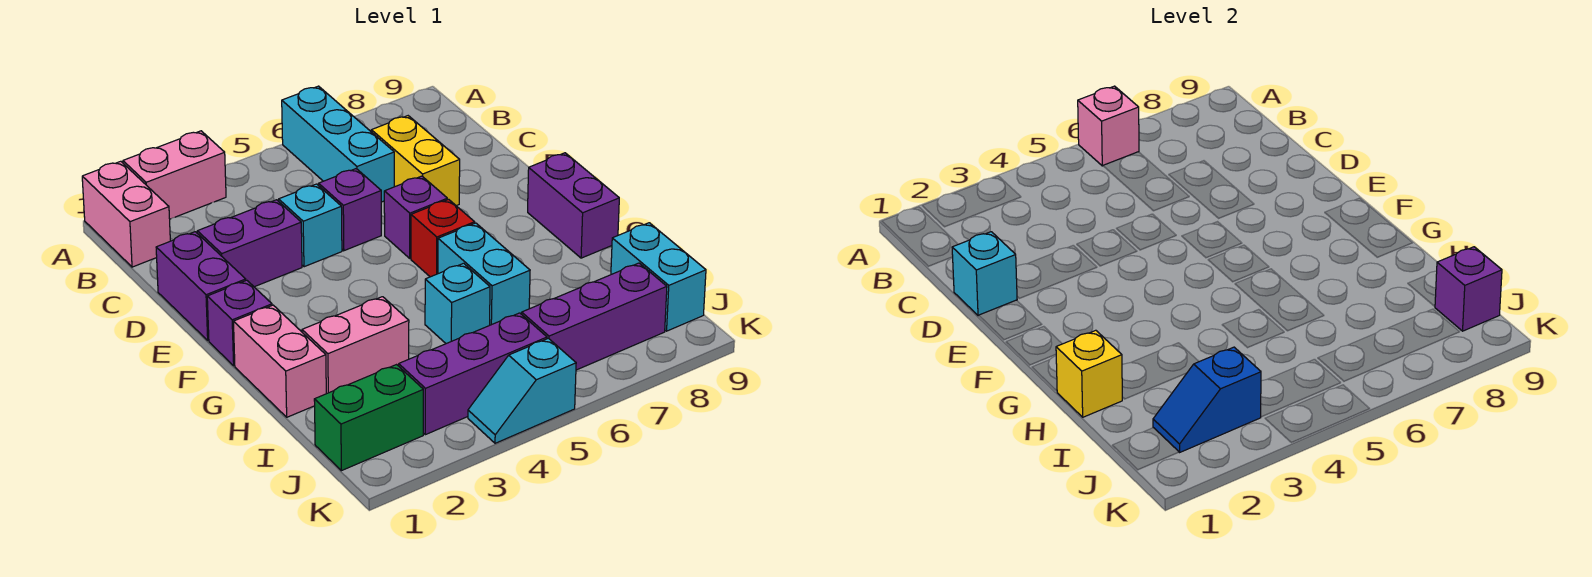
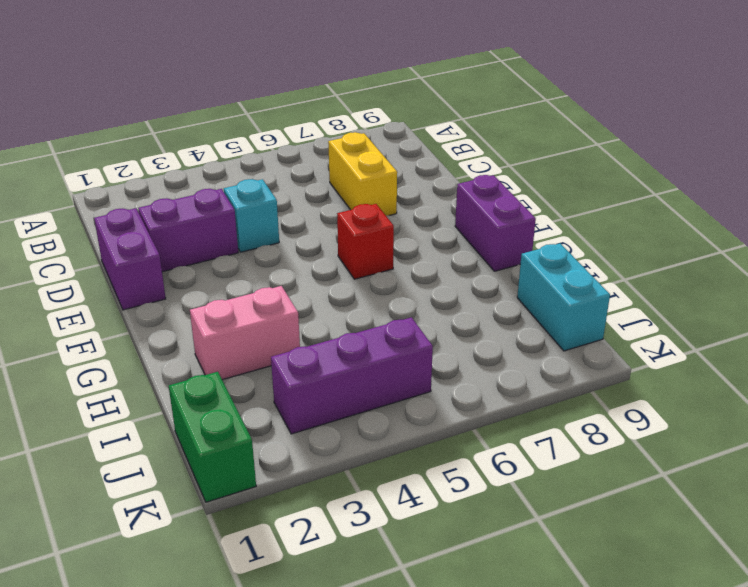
green brick J1:K1 level 1 -> green brick J1:J2 level 1
none -> pink brick A1:B1 level 1
none -> pink brick A2:A3 level 1
none -> cyan brick A6:C6 level 1

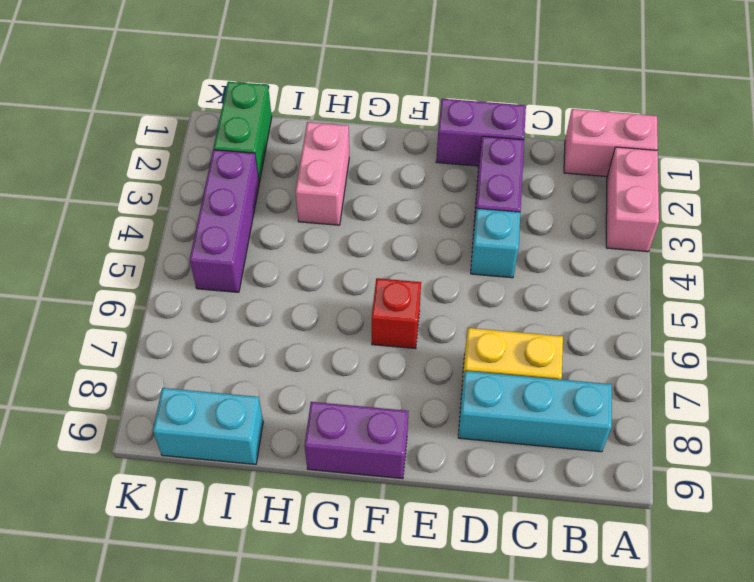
cyan brick B8:D8 level 1 -> cyan brick A6:C6 level 1
none -> purple brick D5 level 1
none -> purple brick E6 level 1
none -> purple brick F1 level 1

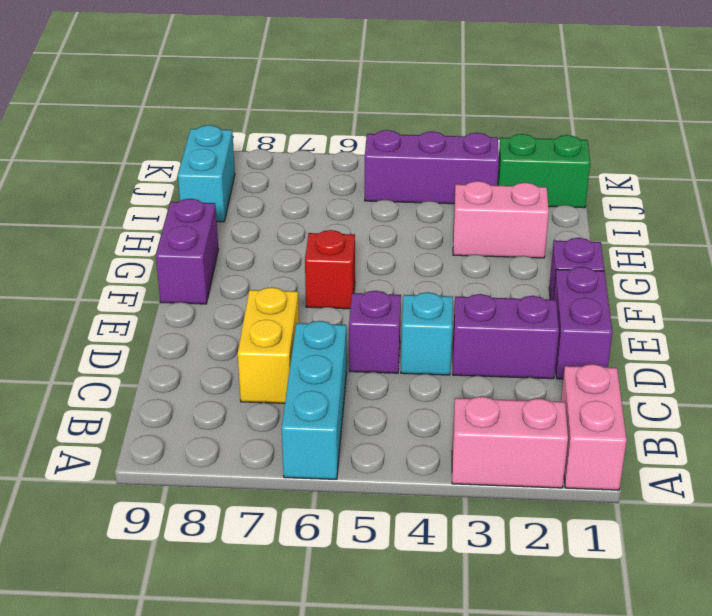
none -> purple brick E6 level 1
none -> pink brick G1:H1 level 1
none -> cyan brick G6:H6 level 1

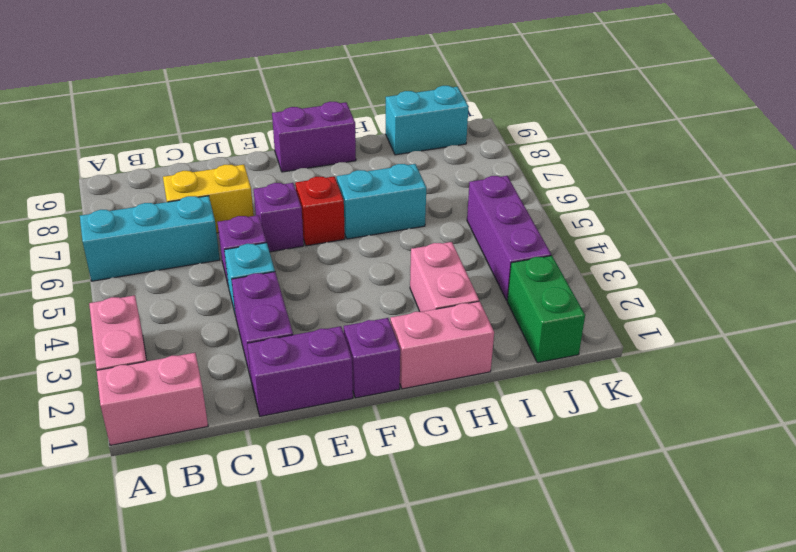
none -> cyan brick H5 level 1
none -> purple brick J6:J8 level 1
none -> cyan slope K4:K5 level 1 top 5

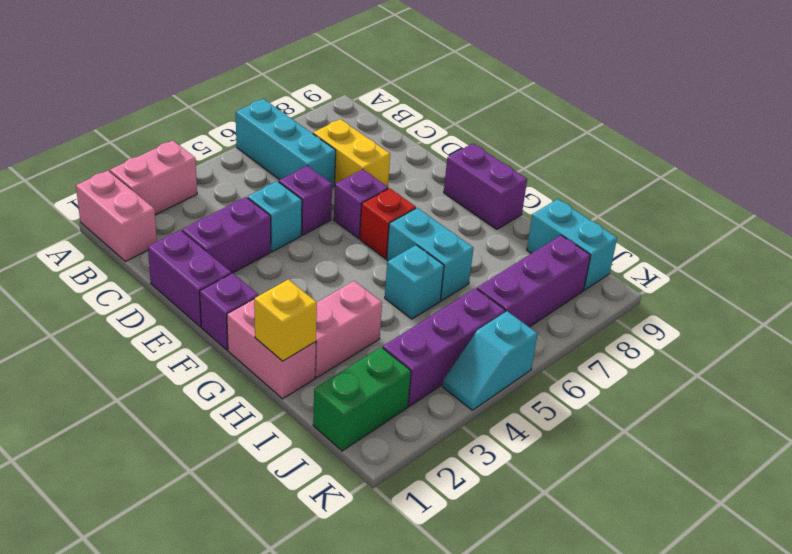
none -> pink brick A6 level 2
none -> cyan brick D1 level 2
none -> blue slope J2:J3 level 2 top 3

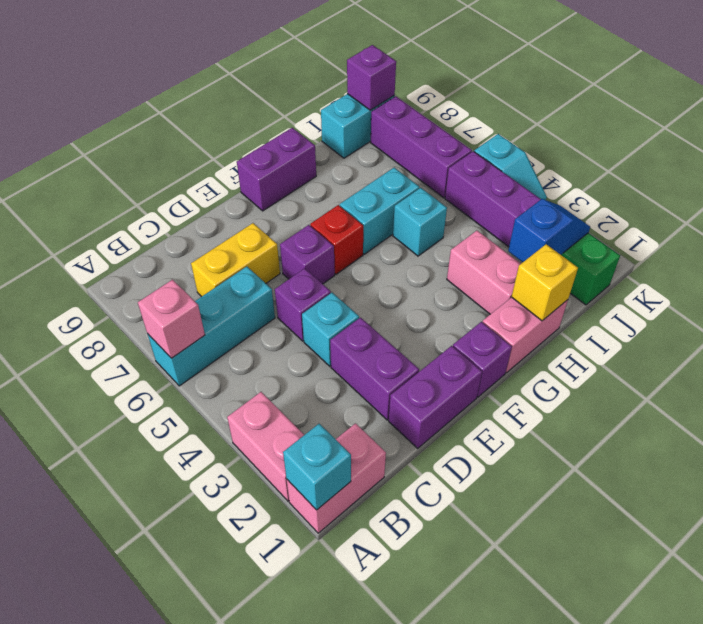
cyan brick A1 level 2 -> cyan brick D1 level 2
blue slope I2:J2 level 2 top I -> blue slope J2:J3 level 2 top 3

